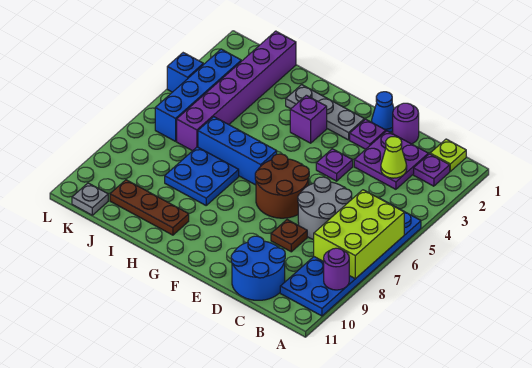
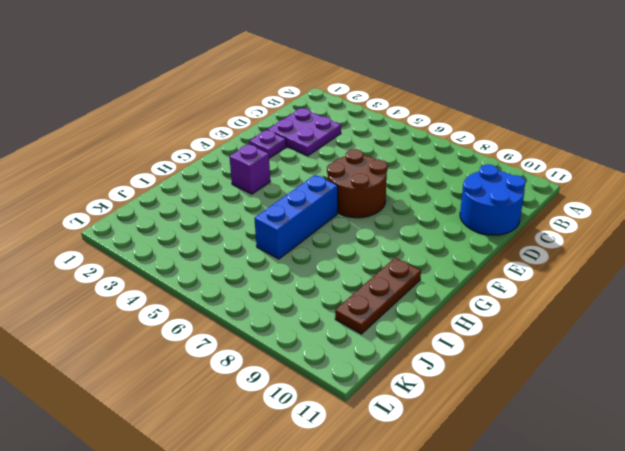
none -> blue plate A5:B10 level 1
none -> lime plate B1 level 1
none -> purple plate B2 level 1

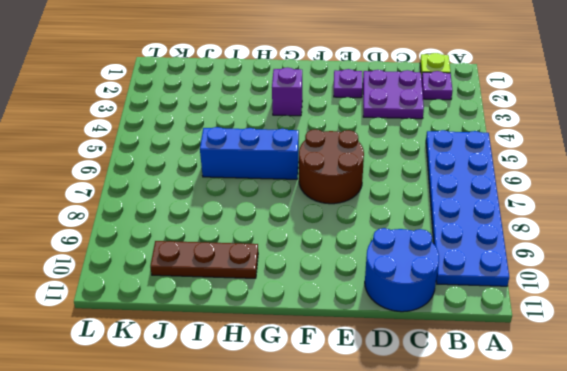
none -> grey round brick C6:D7 level 1
none -> purple round brick D1 level 1
none -> brown plate D8 level 1

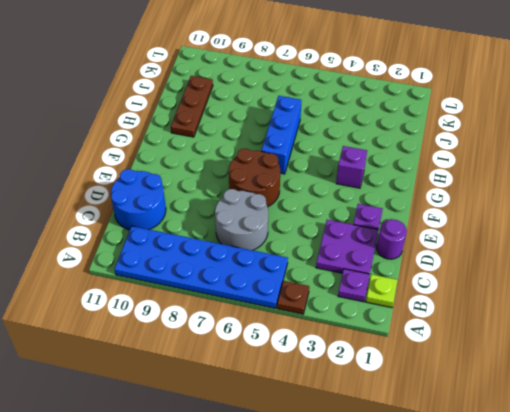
brown plate A4 level 1 -> brown plate D8 level 1
none -> blue cone E1 level 1
none -> purple plate E4 level 1
none -> grey plate F2:H2 level 1

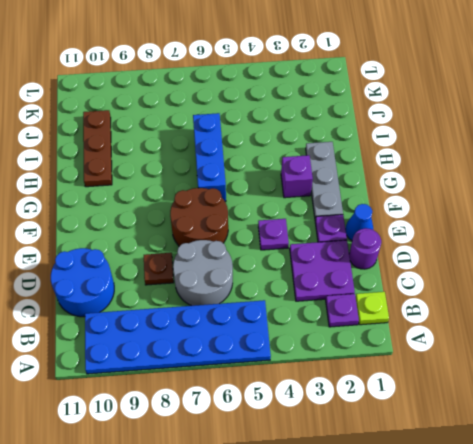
none -> blue plate H7:I8 level 1
none -> purple brick J1:J6 level 1
none -> blue brick K3:K6 level 1

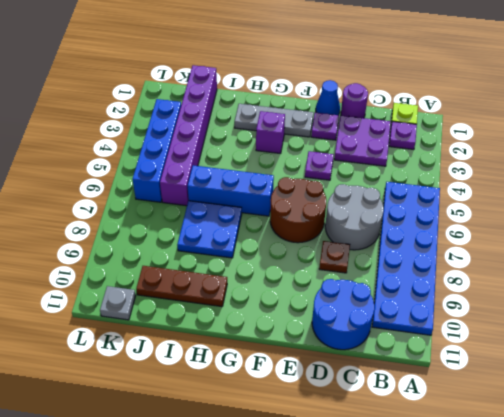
none -> blue brick L4 level 1
none -> lime brick A6:B8 level 2
none -> purple round brick A9 level 2

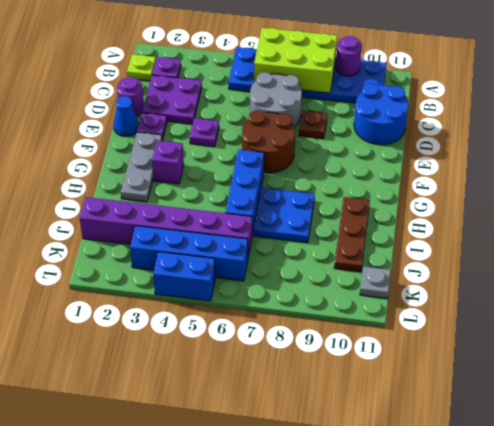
blue brick L4:L5 level 1 -> blue brick L4 level 1
none -> lime cone C3 level 2

